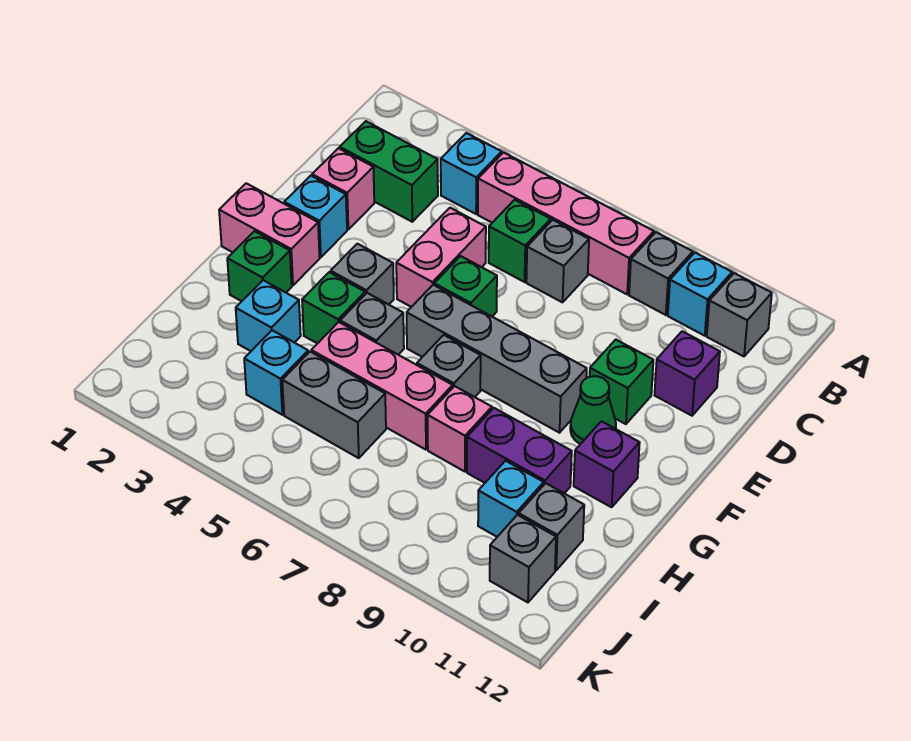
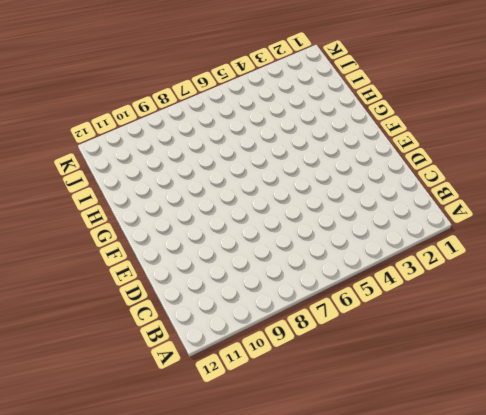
none -> cyan brick B4 level 1
none -> pink brick B5:B8 level 1
none -> grey brick B9 level 1
none -> cyan brick B10 level 1

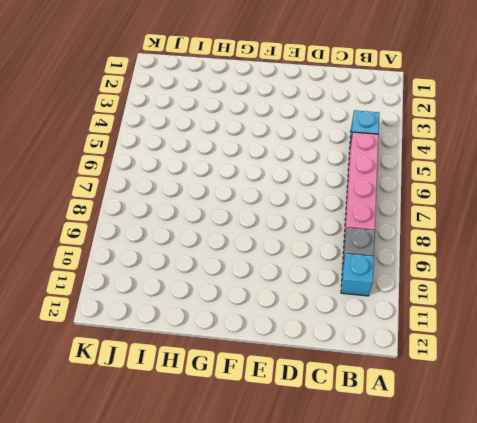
none -> grey brick B11 level 1
none -> green brick C2:C3 level 1
none -> green brick C6 level 1
none -> grey brick C7 level 1

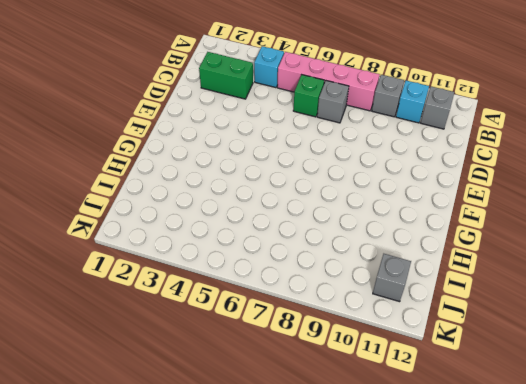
none -> pink brick D2 level 1
none -> pink brick D5:E5 level 1
none -> purple brick D11 level 1
none -> cyan brick E2 level 1

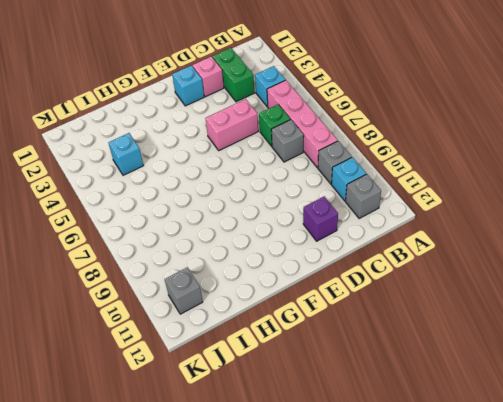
none -> green brick E6 level 1
none -> green brick E10 level 1
none -> pink brick F1:F2 level 1
none -> grey brick F4 level 1

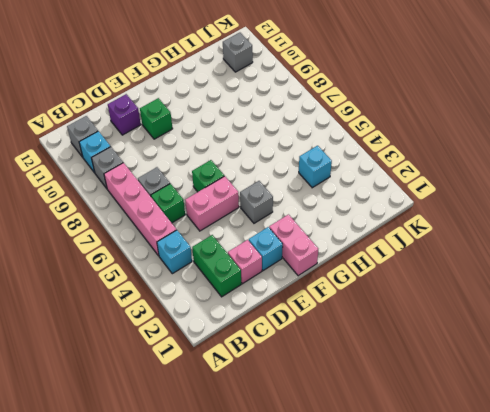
none -> grey brick F6:F9 level 1
none -> green cone F10 level 1
none -> green brick G2 level 1
none -> green brick G4 level 1

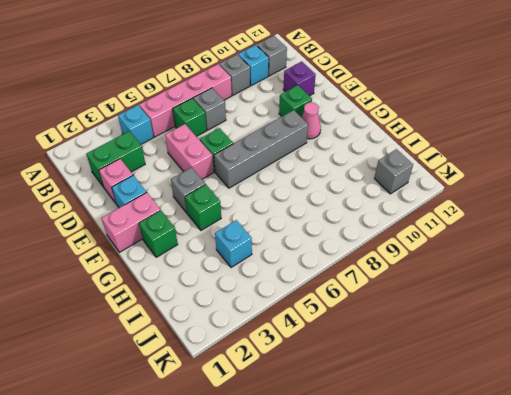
pink cone F10 level 1 -> green cone F10 level 1
none -> grey brick G5 level 1
none -> grey brick G7 level 1
none -> purple brick G11 level 1
none -> cyan brick H3 level 1

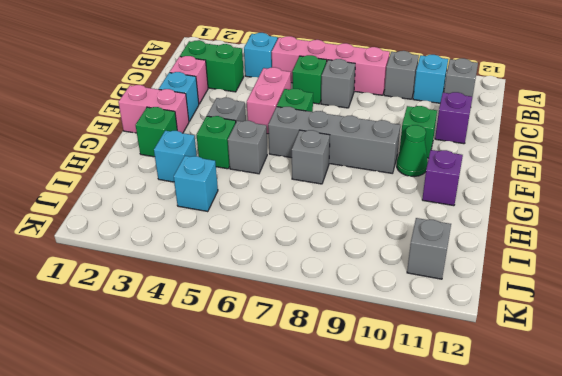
none -> pink brick H5:H7 level 1
none -> pink brick H8 level 1
none -> purple brick H9:H10 level 1
none -> grey brick I5:I6 level 1

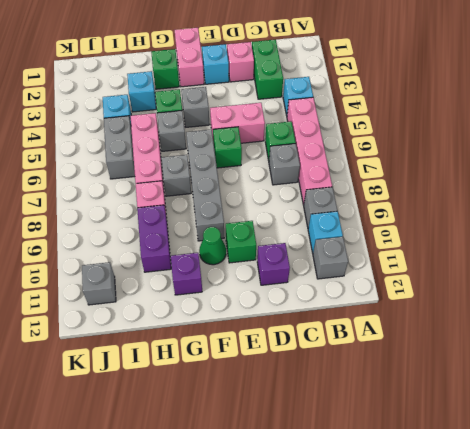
none -> cyan brick I10 level 1
none -> grey brick I11 level 1

